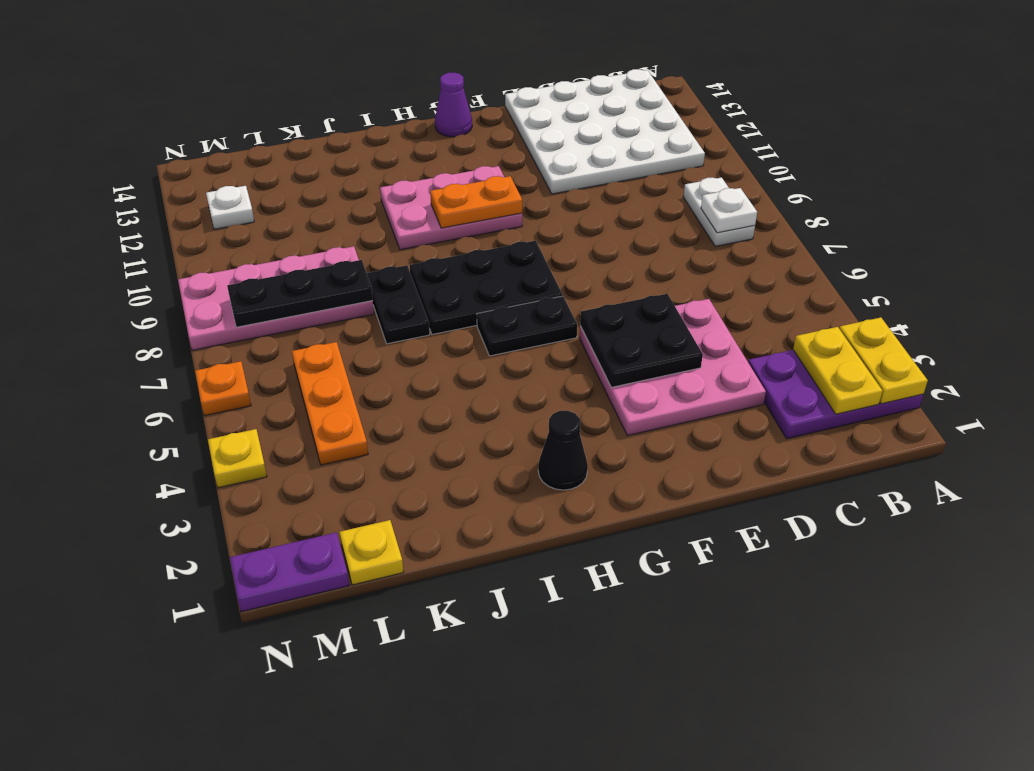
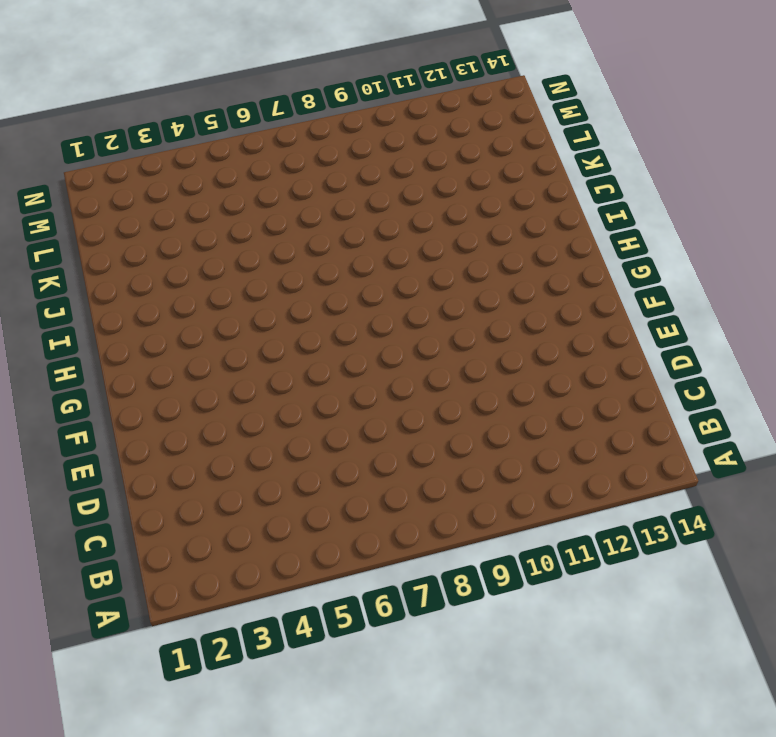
none -> purple plate A2:C3 level 1
none -> white plate B8:B9 level 1
none -> white plate B11:E14 level 1

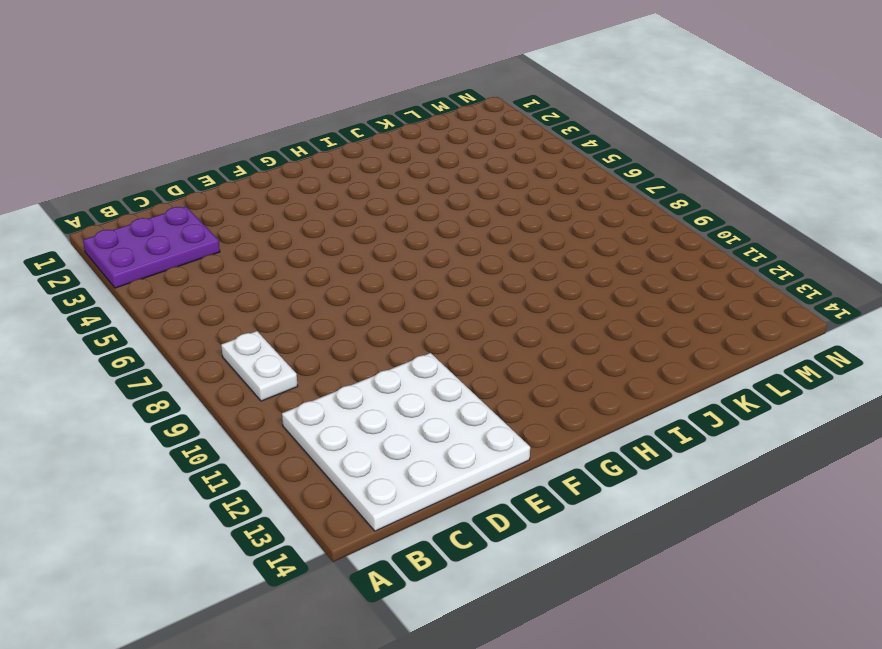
none -> pink plate D3:F5 level 1
none -> black plate G6:H6 level 1
none -> black plate G7:I8 level 1

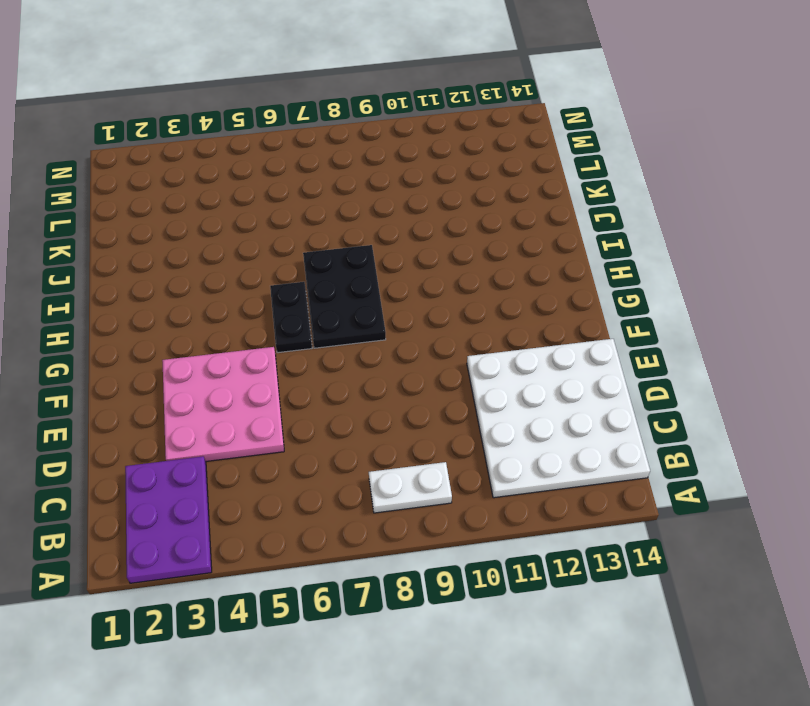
none -> pink plate G10:I11 level 1
none -> purple cone G14 level 1
none -> black cone H2 level 1

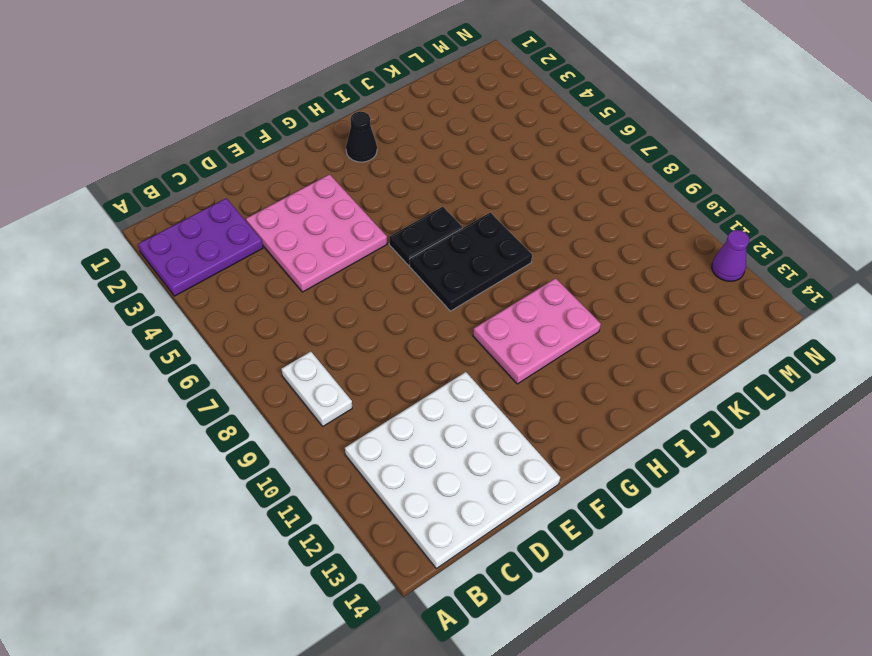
purple cone N12 level 1 -> purple cone G14 level 1
none -> black plate J7:J8 level 1
none -> pink plate K8:N9 level 1
none -> yellow plate L1 level 1

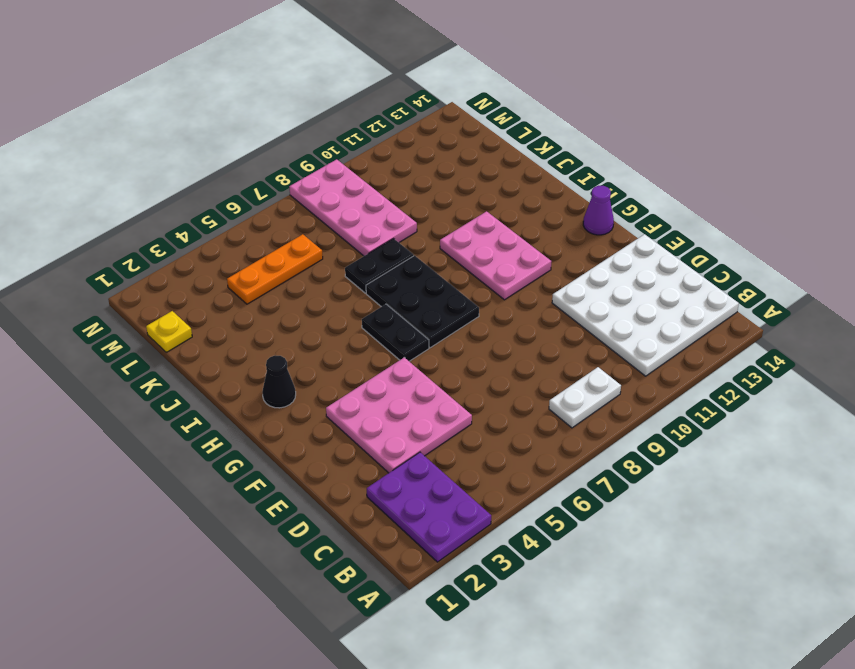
none -> purple plate M1:N1 level 1
none -> white plate M12 level 1
none -> yellow plate N4 level 1

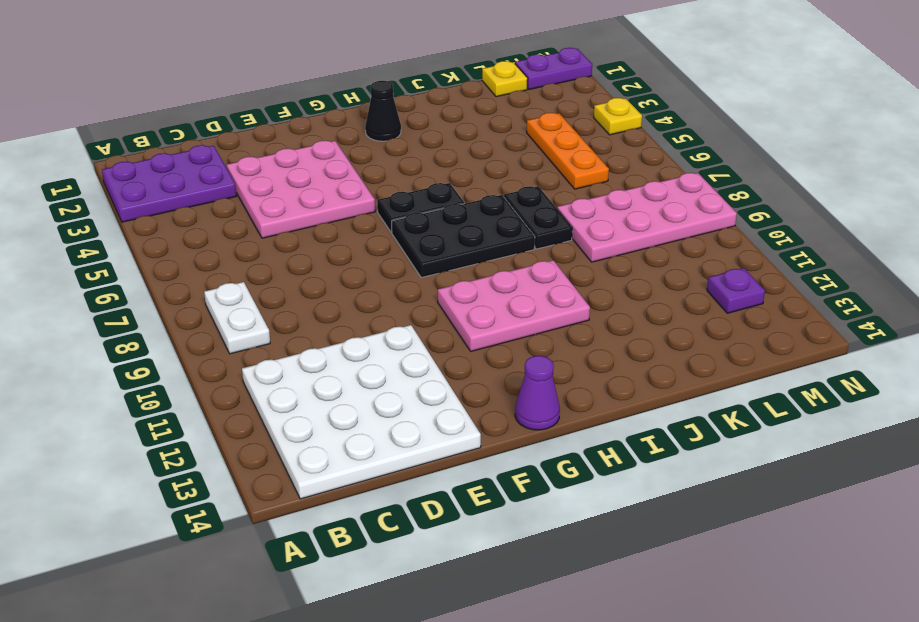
purple plate M12 level 1 -> white plate M12 level 1
none -> orange plate N6 level 1
none -> yellow plate A2:A3 level 2
none -> yellow plate B2:B3 level 2

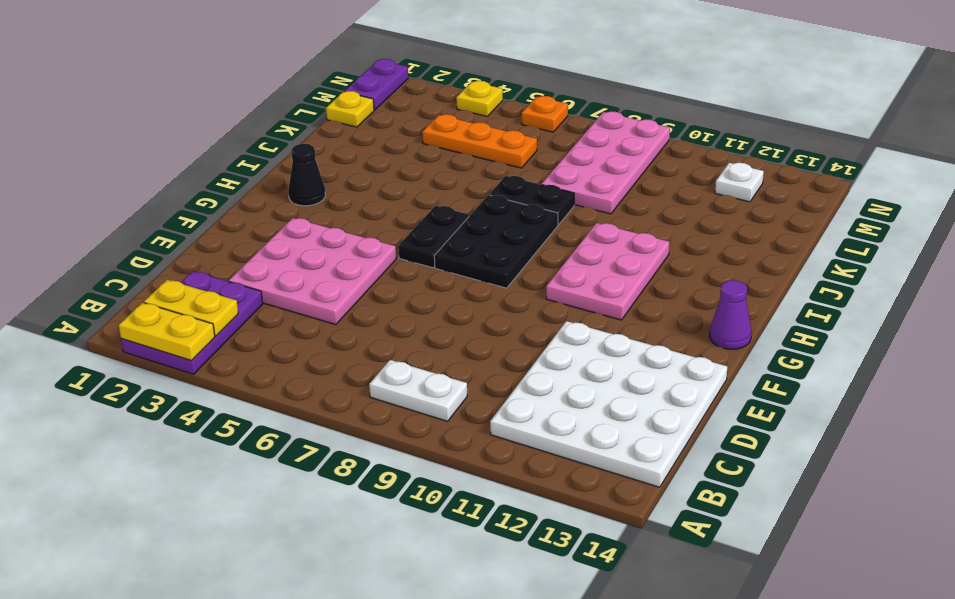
none -> white plate B8 level 2
none -> black plate E4:F5 level 2
none -> orange plate G10:H10 level 2

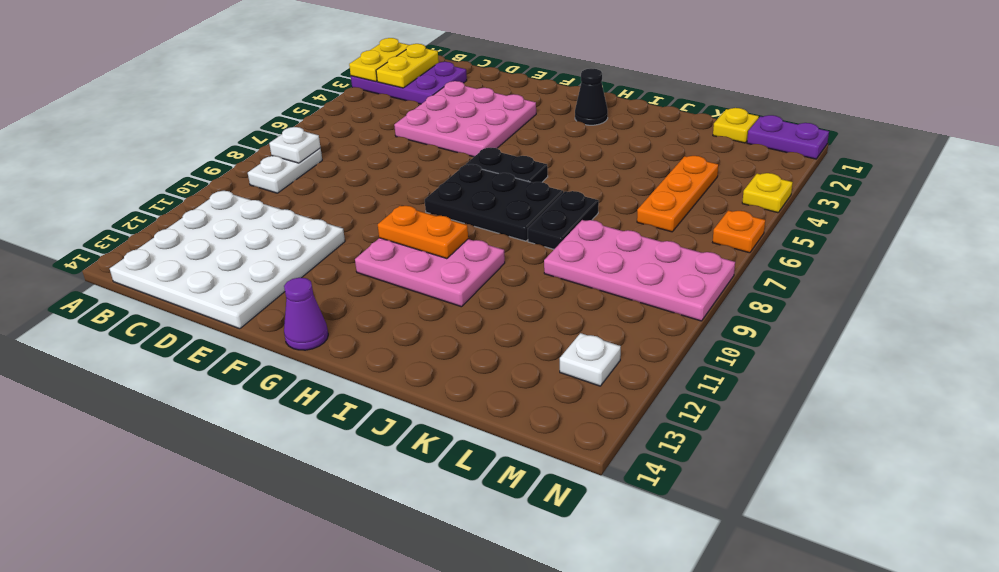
none -> black plate E4:F5 level 2
none -> black plate K8:M8 level 2

